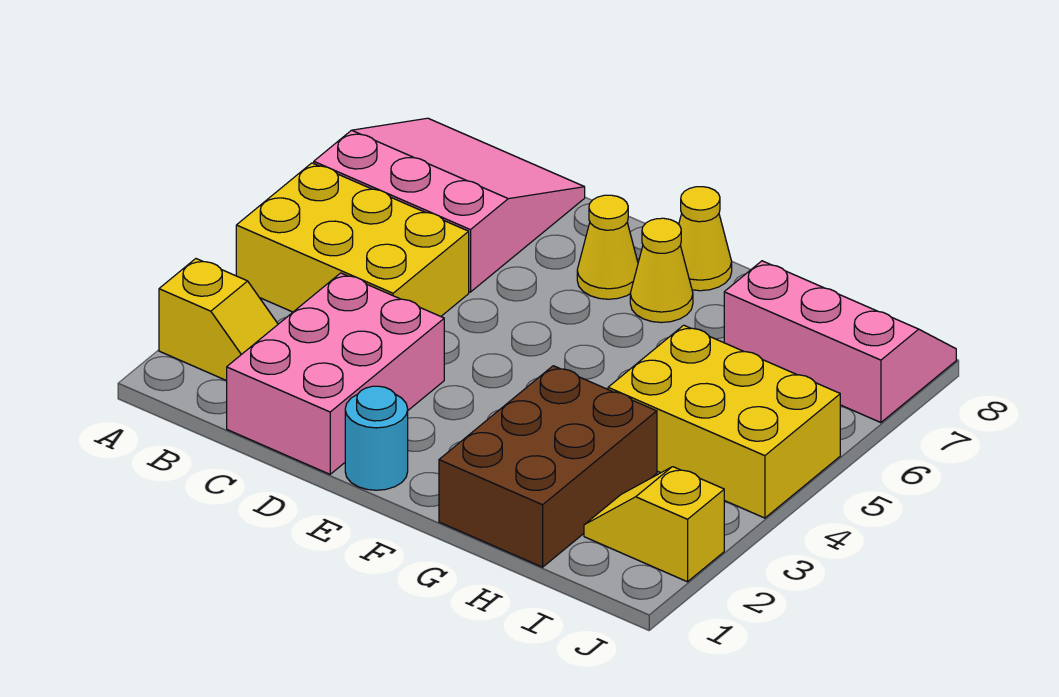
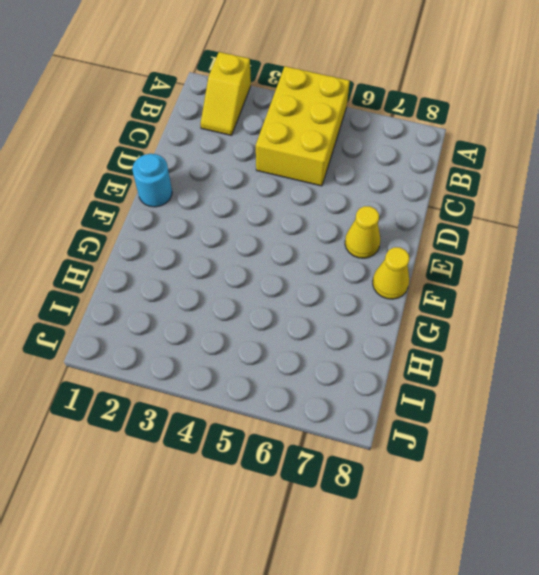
none -> pink slope A6:C8 level 1 top 6
none -> pink brick C1:D3 level 1
none -> yellow cone F7 level 1

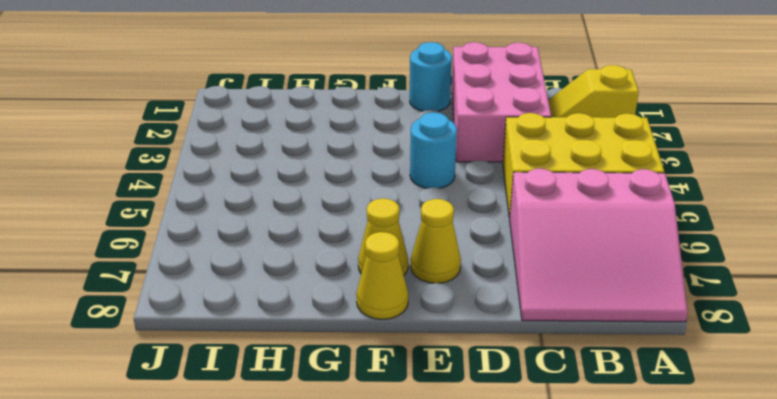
cyan round brick E4 level 1 -> none
none -> brown brick G1:H3 level 1
none -> yellow brick H4:J5 level 1
none -> pink slope H7:J8 level 1 top 7

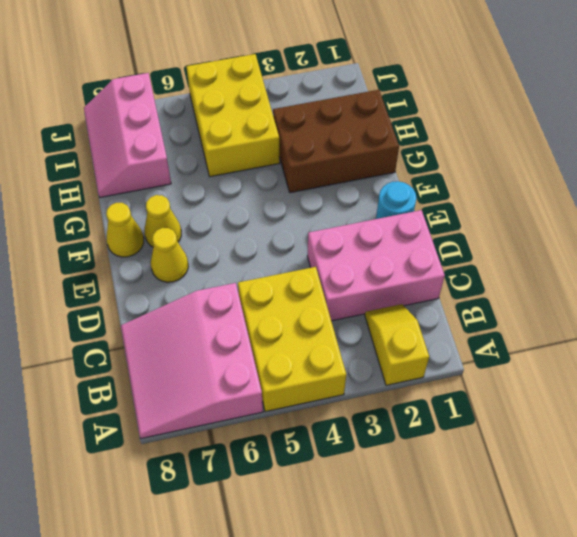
none -> yellow slope I2:J2 level 1 top J

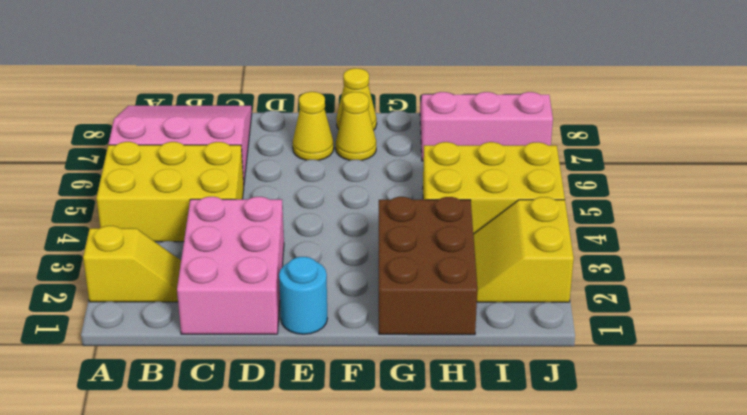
yellow slope I2:J3 level 1 top J -> yellow slope I2:J2 level 1 top J

